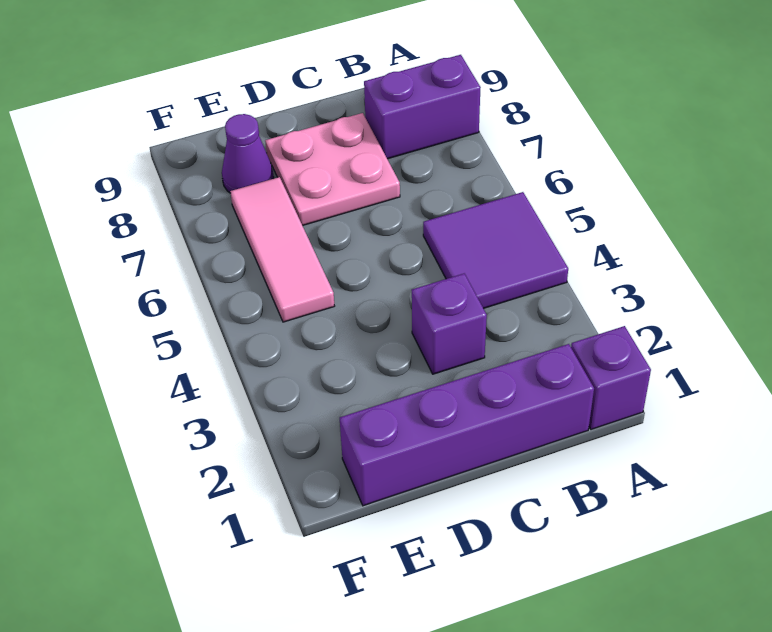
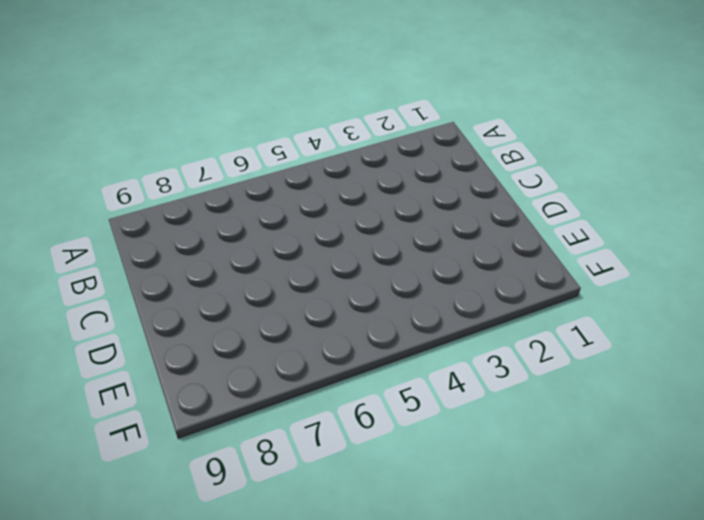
none -> purple brick A1 level 1
none -> purple tile A4:B5 level 1

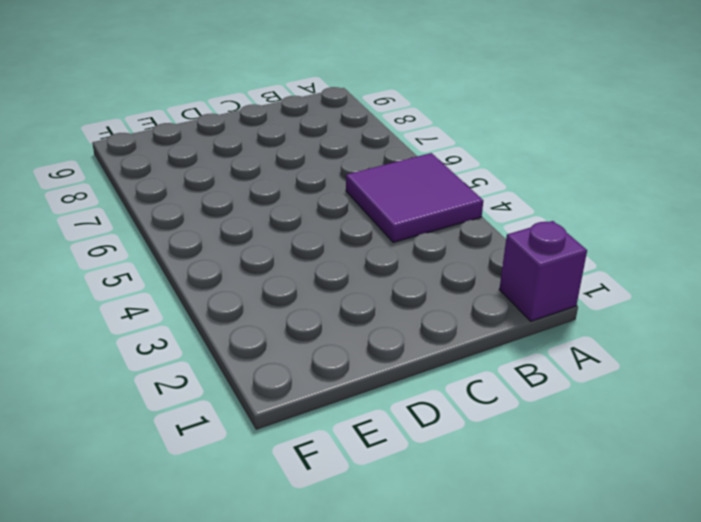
none -> purple brick A8:B8 level 1
none -> purple brick B1:E1 level 1

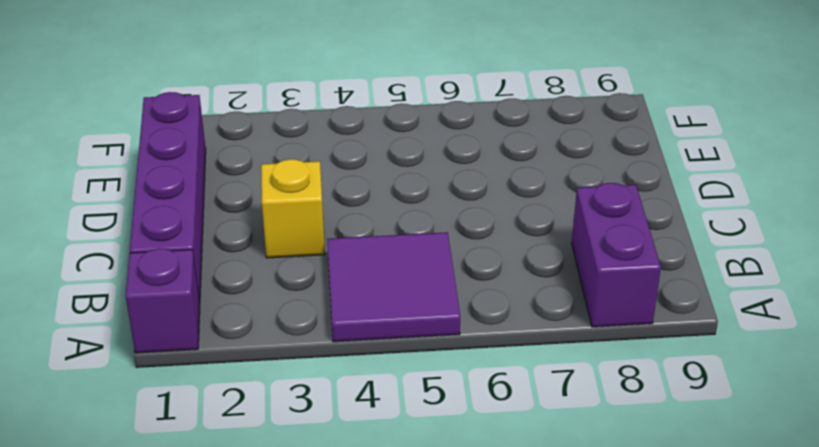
yellow brick C3 level 1 -> purple brick C3 level 1
none -> pink plate C7:D8 level 1
none -> pink tile E5:E7 level 1

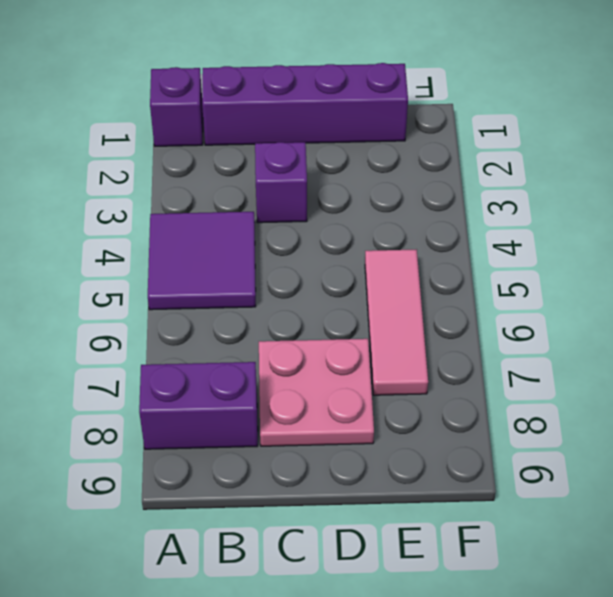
none -> purple cone E8 level 1

